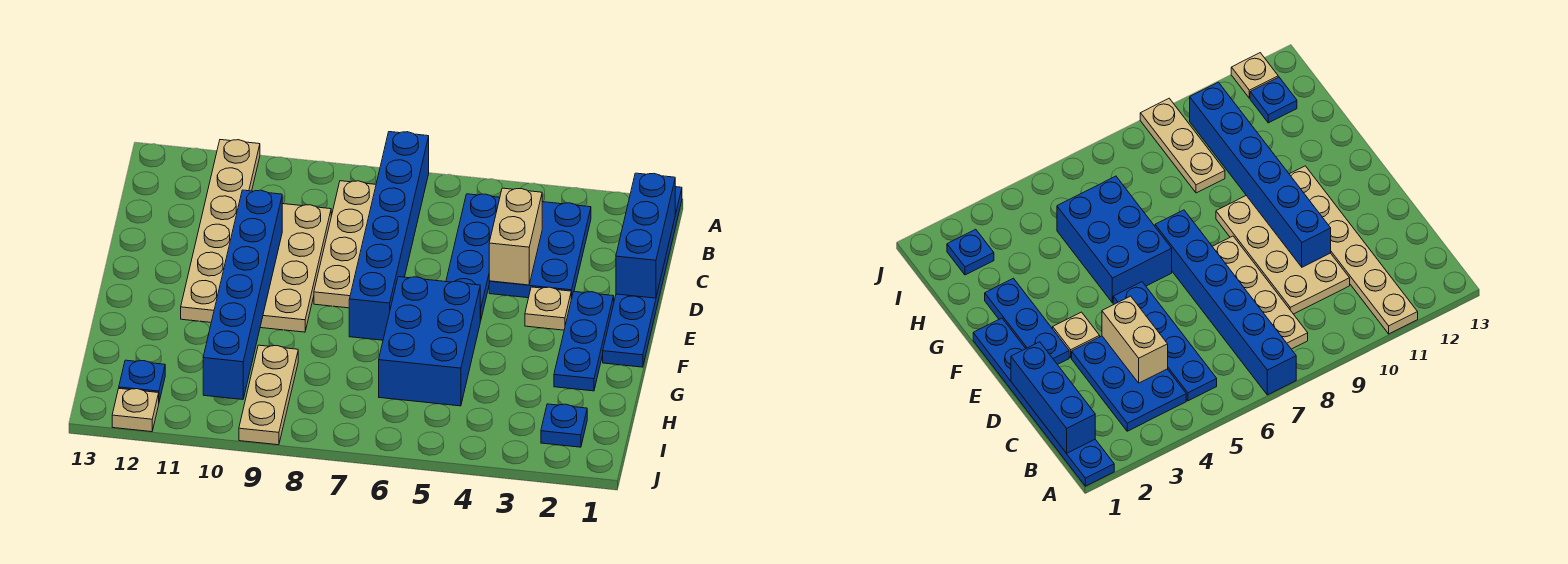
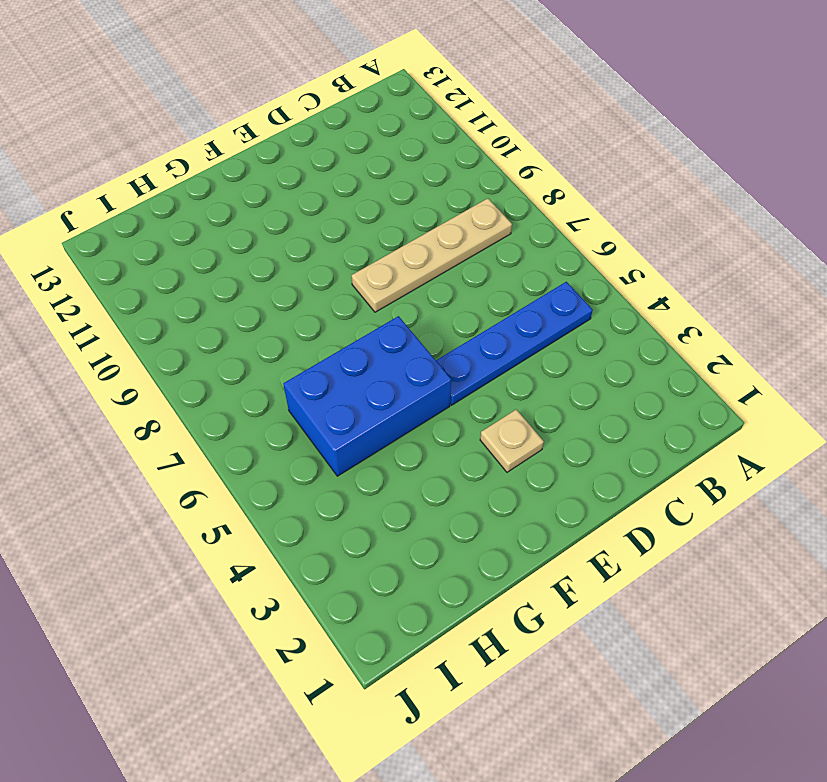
none -> blue plate A1:F1 level 1
none -> blue brick A7:F7 level 1
none -> tan plate A11:F11 level 1

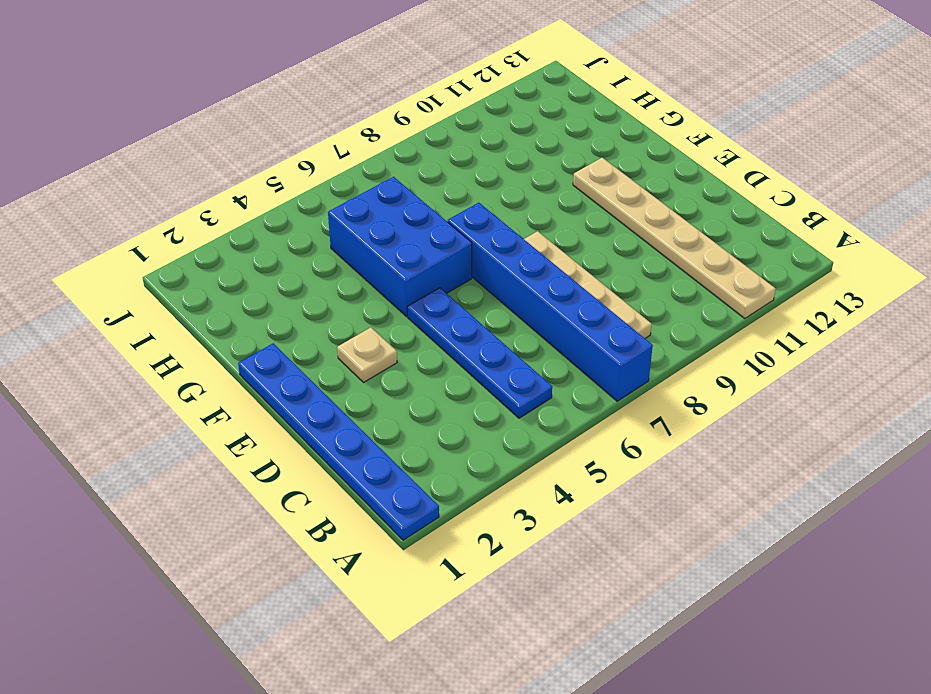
none -> blue plate B3:D4 level 1
none -> tan plate C9:F10 level 1
none -> blue plate E2:G2 level 1

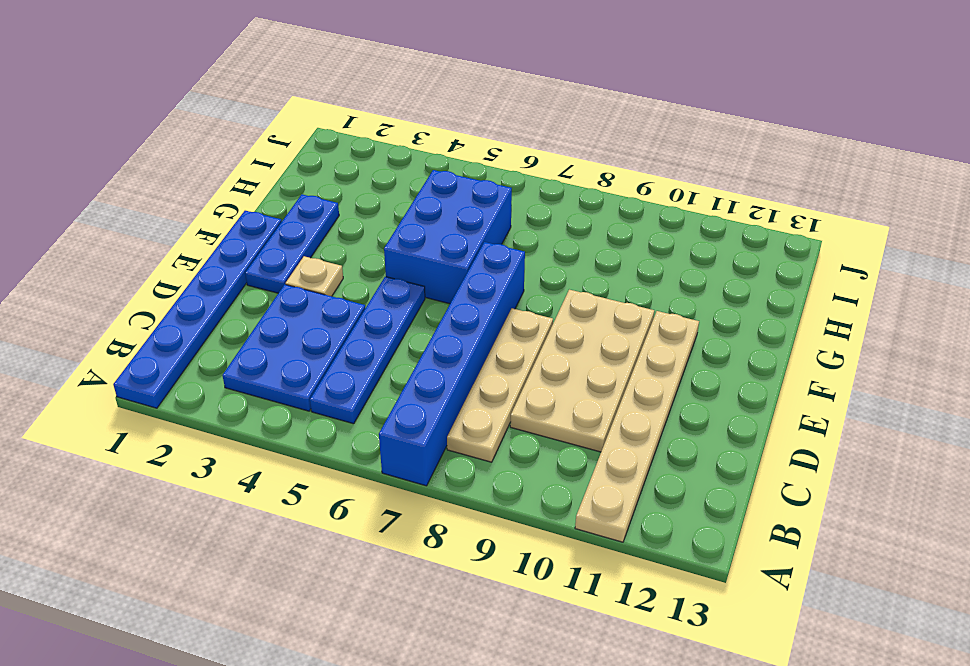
none -> tan plate H9:J9 level 1
none -> blue plate I2 level 1
none -> blue plate I12 level 1

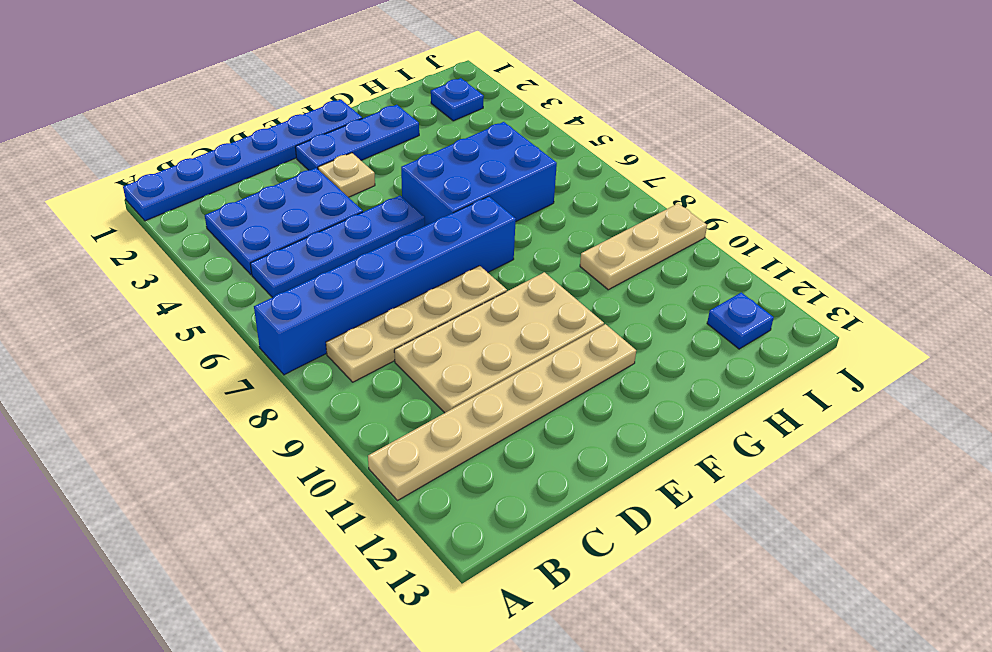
none -> tan plate J12 level 1
none -> blue brick B1:D1 level 2
none -> tan brick C4:D4 level 2

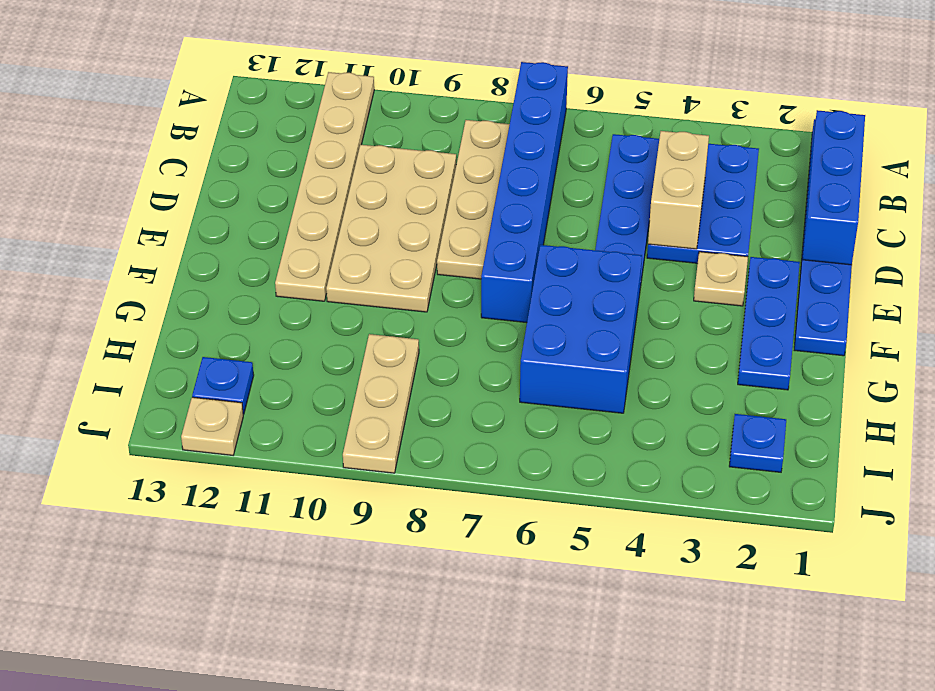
none -> blue brick D10:I10 level 2

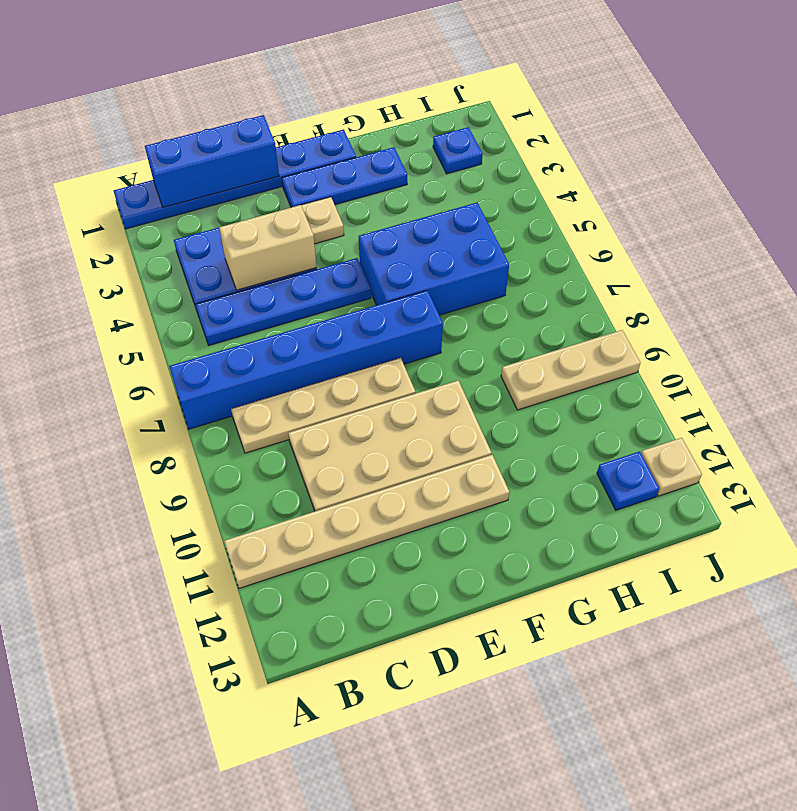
none -> blue brick D10:I10 level 2

